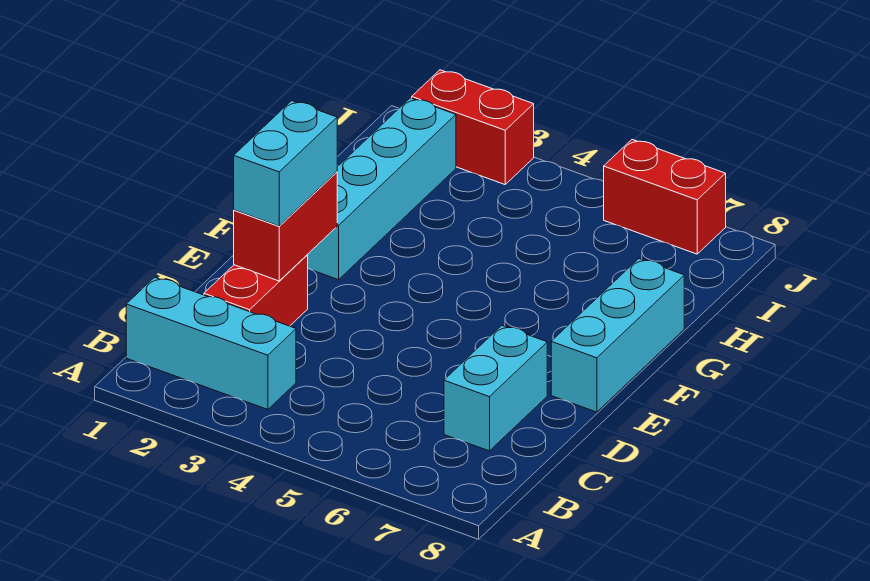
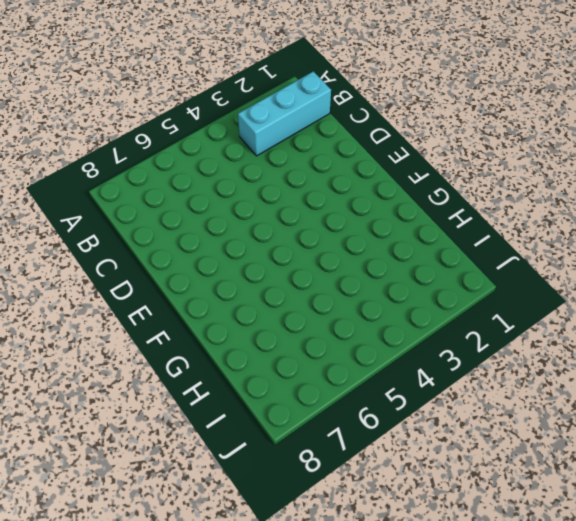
none -> red brick C2:D2 level 1
none -> cyan brick C7:D7 level 1

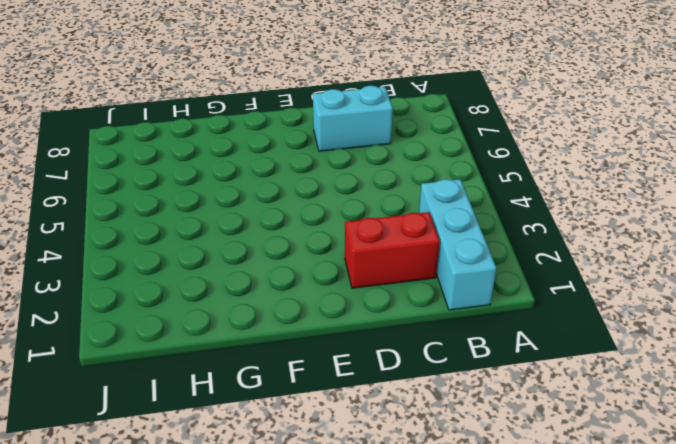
none -> cyan brick E8:G8 level 1
none -> cyan brick F2:I2 level 1

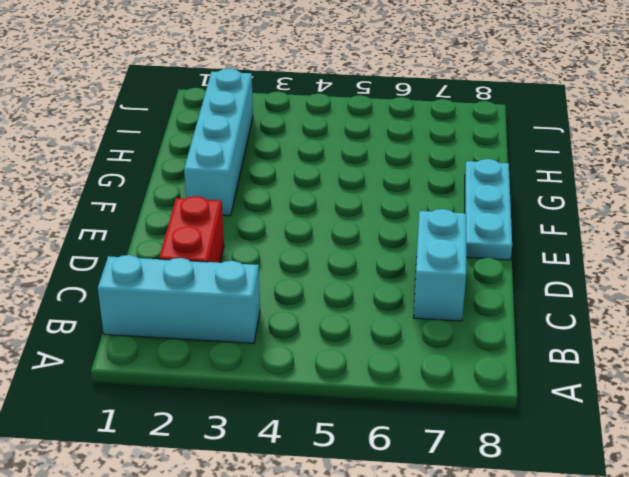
cyan plate E8:G8 level 1 -> cyan brick E8:G8 level 1
none -> red brick J2:J3 level 1
none -> red brick J6:J7 level 1

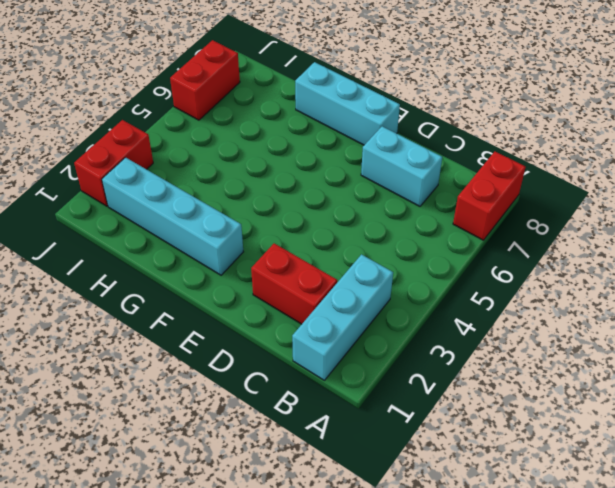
red brick A7:A8 level 1 -> red brick D2:E2 level 2
none -> cyan brick D2:E2 level 3

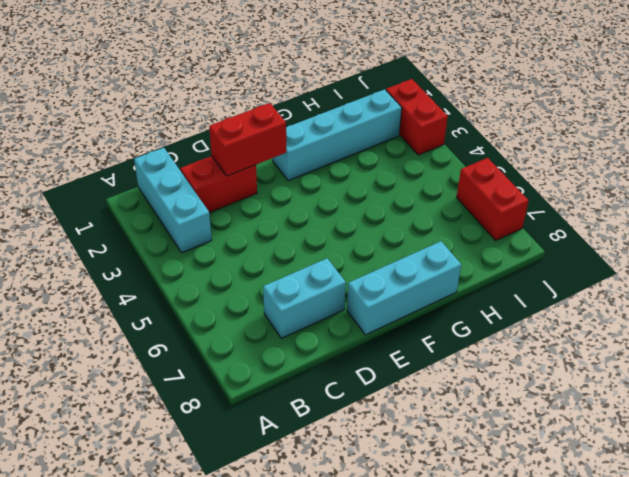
none -> cyan brick D2:E2 level 3

